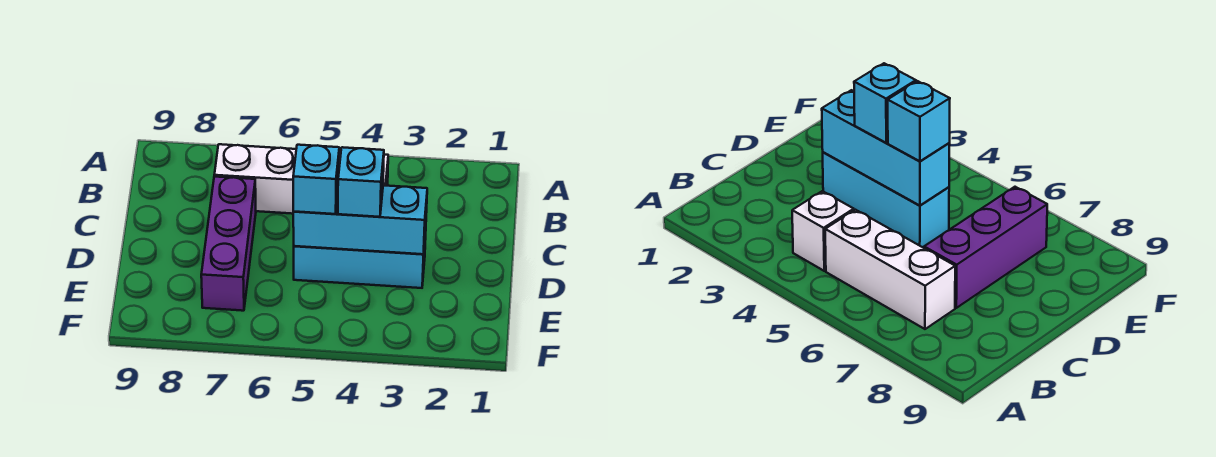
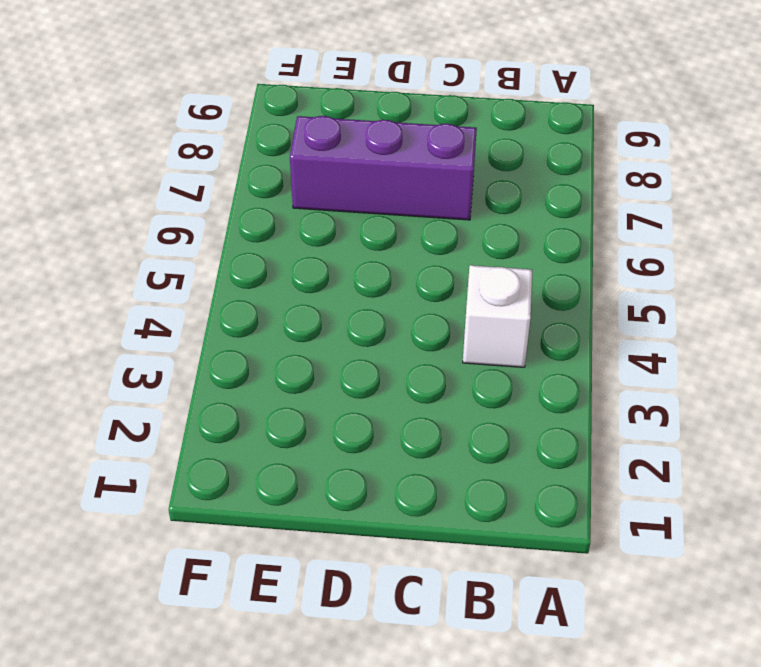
none -> white brick B5:B7 level 1
none -> cyan brick D3:D5 level 1

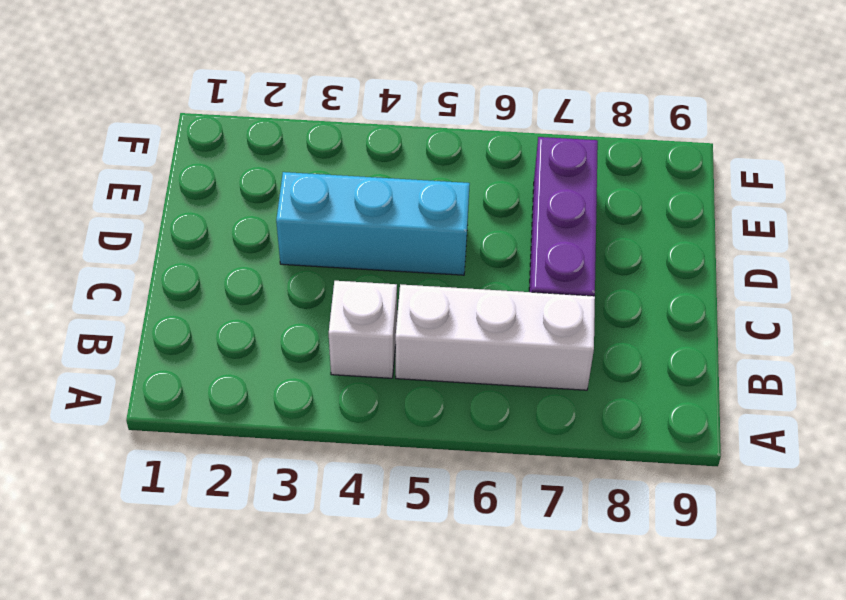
none -> cyan brick D3:D5 level 2
none -> cyan brick D4 level 3

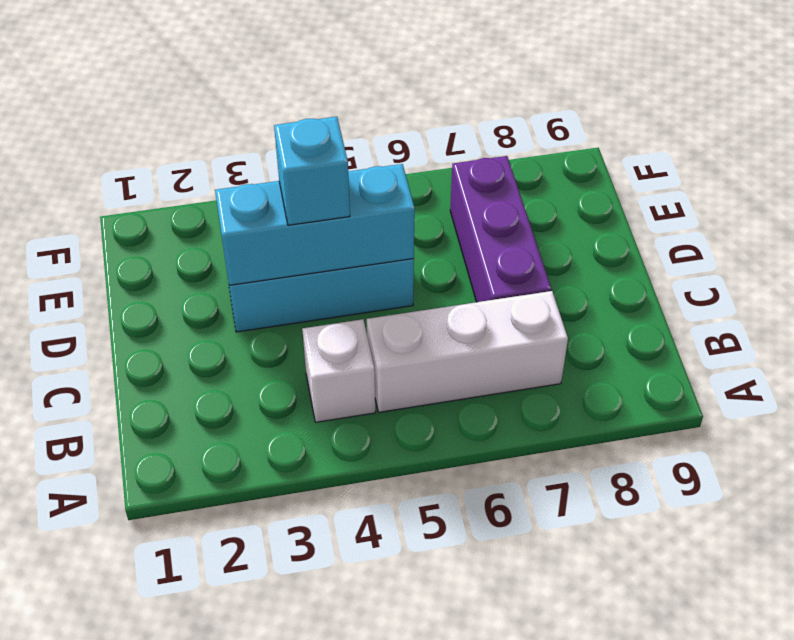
none -> cyan brick D5 level 3

